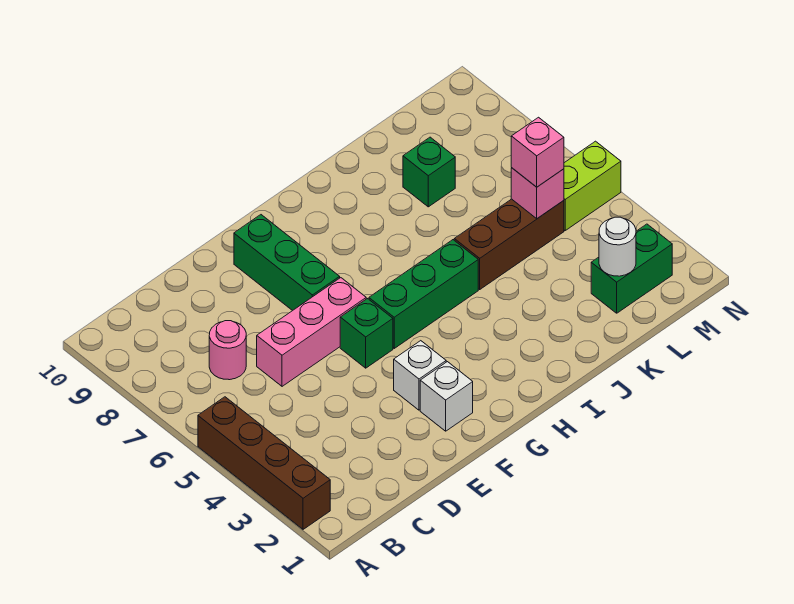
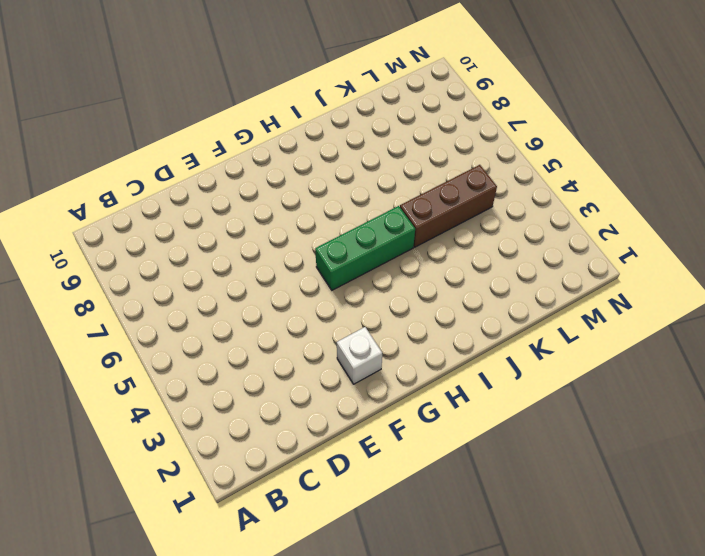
none -> brown brick A2:A5 level 1
none -> pink round brick C7 level 1
none -> pink brick D6:F6 level 1

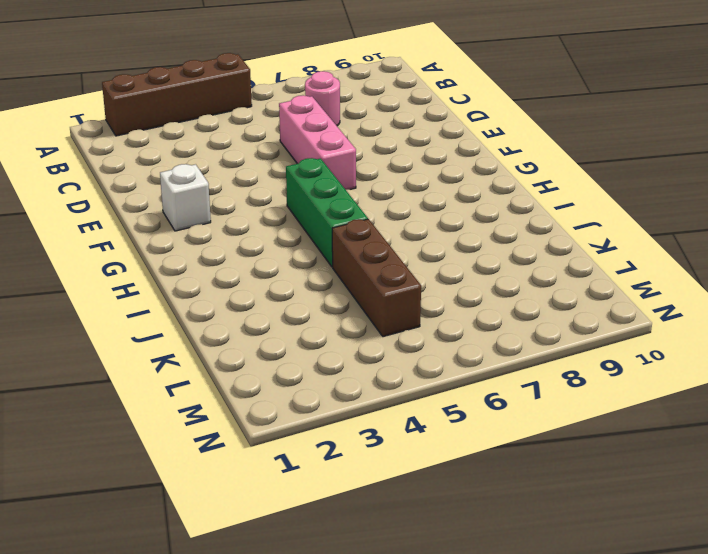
none -> white brick F3 level 1
none -> green brick F5 level 1
none -> green brick F7:F9 level 1

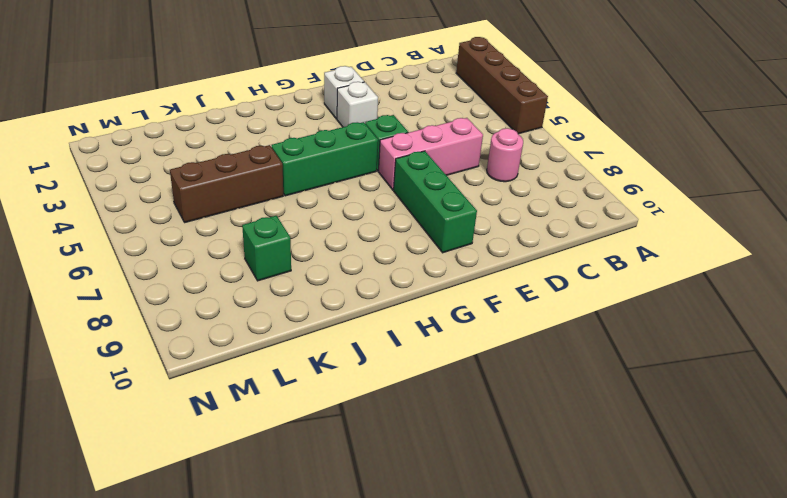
none -> green brick L2:M2 level 1
none -> lime brick M5:N5 level 1
none -> white round brick L2 level 2

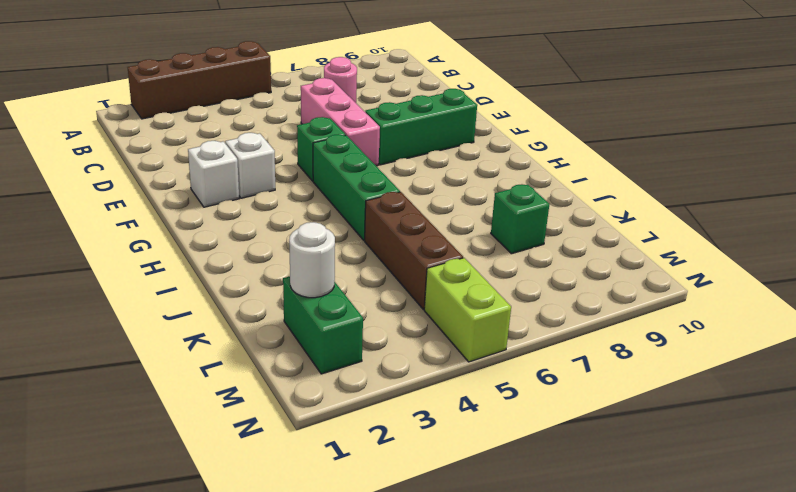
none -> pink brick L5 level 2
none -> pink brick L5 level 3

